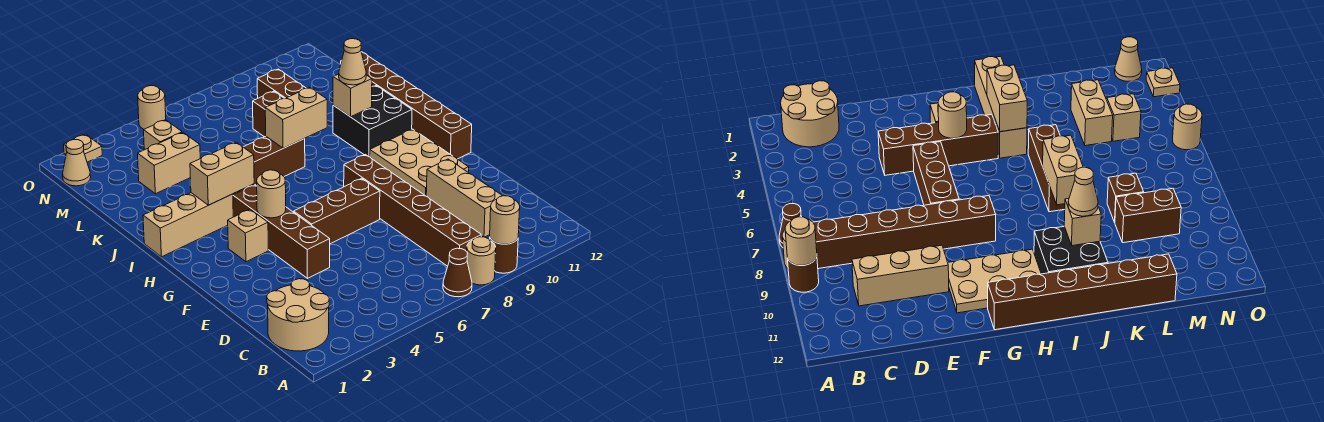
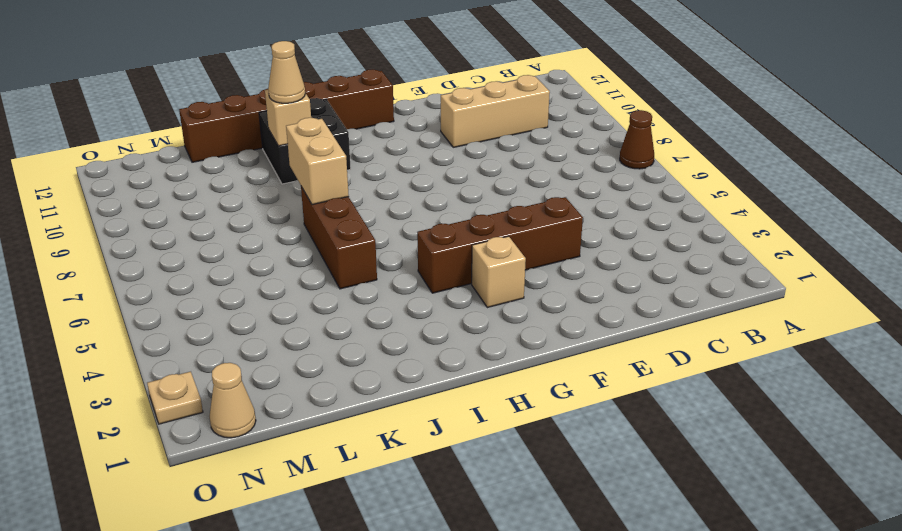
none -> tan round brick A8 level 1
none -> brown round brick A9 level 1
none -> tan round brick B1:C2 level 1

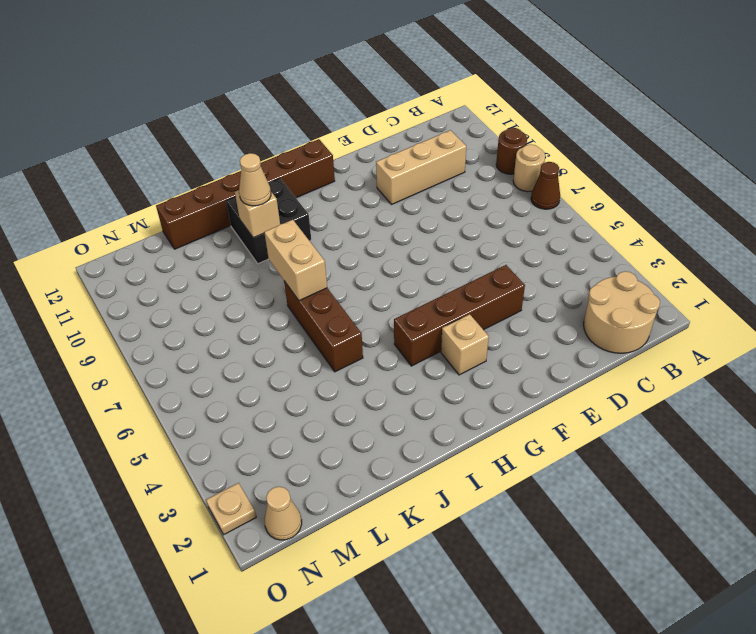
none -> brown brick B8:G8 level 1
none -> brown brick F5:F7 level 1
none -> tan plate F10:H11 level 1

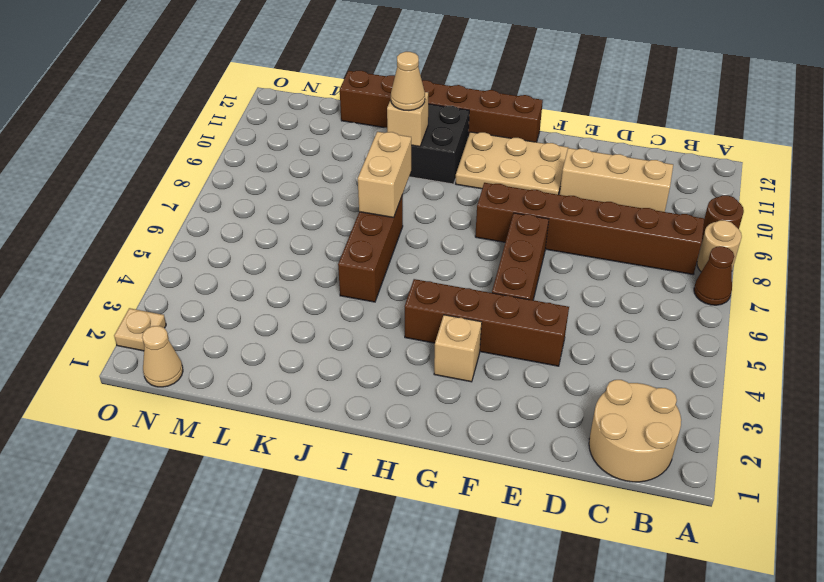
none -> tan brick I1:I4 level 1
none -> tan brick L3:L4 level 1
none -> brown brick L8 level 1

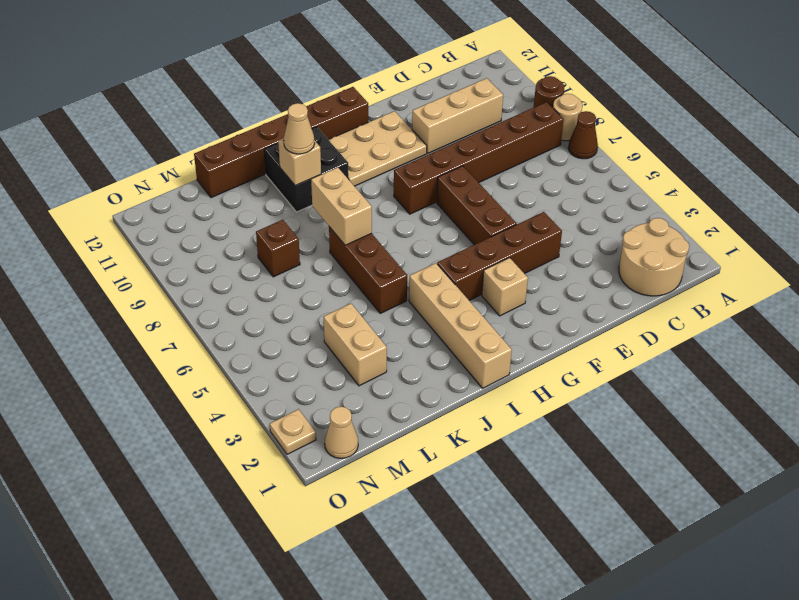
none -> brown brick L9:M9 level 1
none -> tan brick M4 level 1
none -> tan round brick O5 level 1

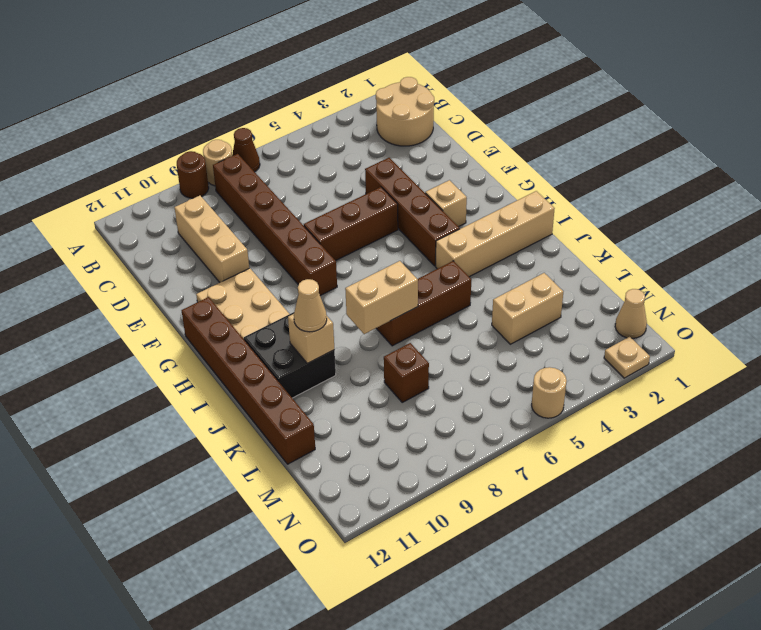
none -> brown brick L9:M9 level 1
none -> tan brick M4 level 1
none -> tan round brick A9 level 2

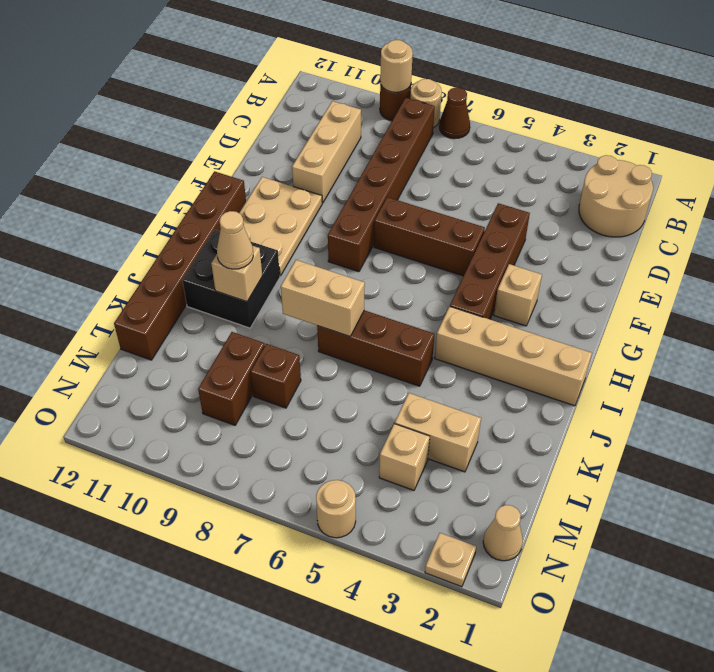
none -> tan round brick G4 level 2
none -> tan brick I3:I4 level 2

